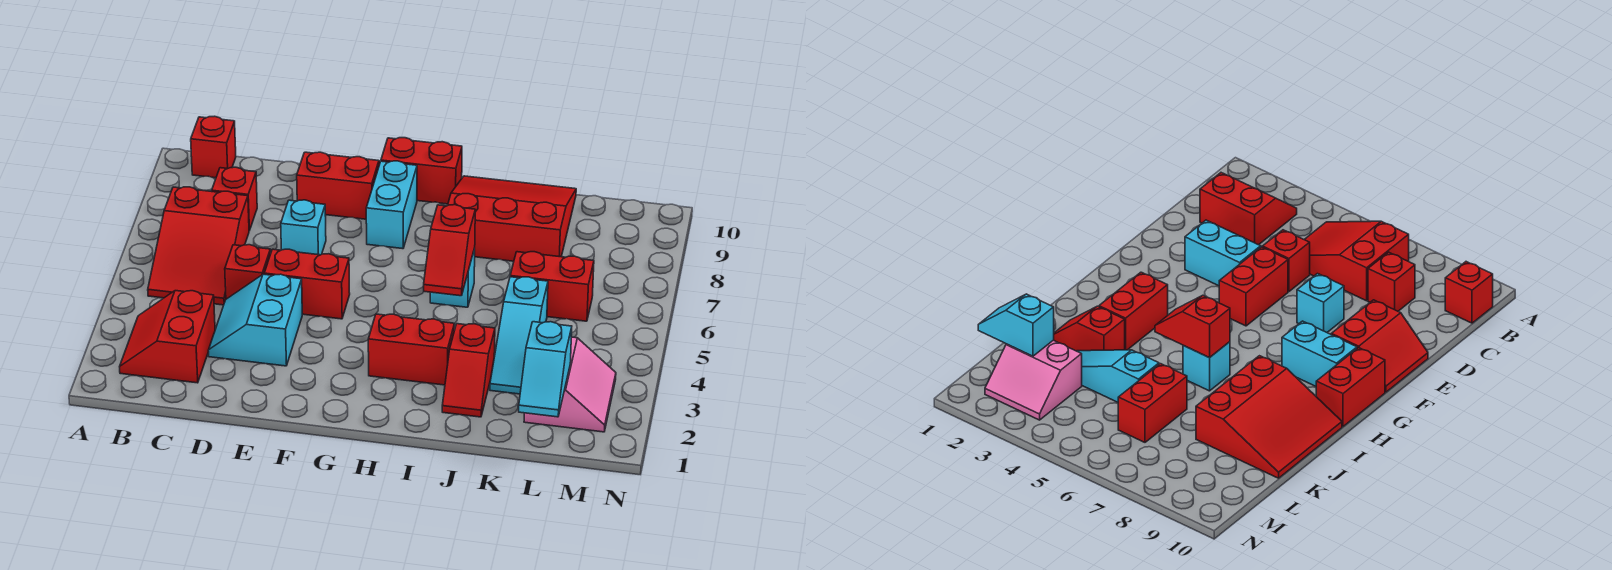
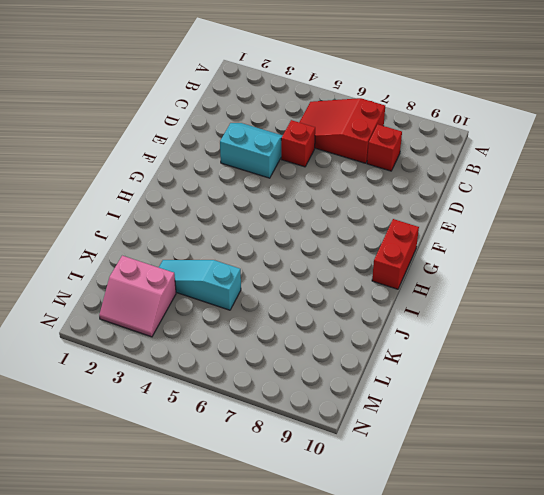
none -> red slope B2:C3 level 1 top C
none -> red brick B10 level 1
none -> red brick E5:F5 level 1

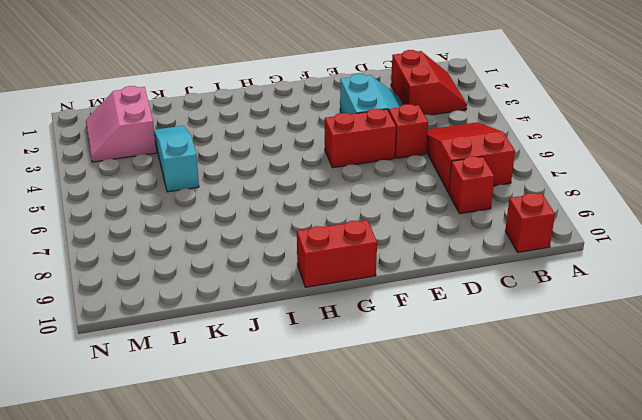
none -> cyan brick E7 level 1
none -> red slope E9:F10 level 1 top 9
none -> cyan brick G8:G9 level 1

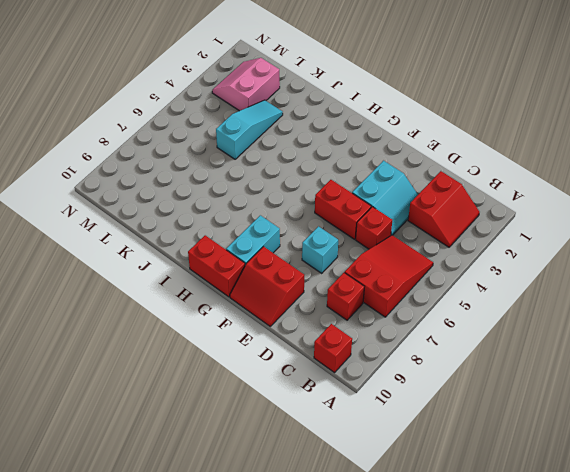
none -> red brick H3:I3 level 1
none -> cyan brick I6 level 1
none -> red slope I8:K10 level 1 top 8

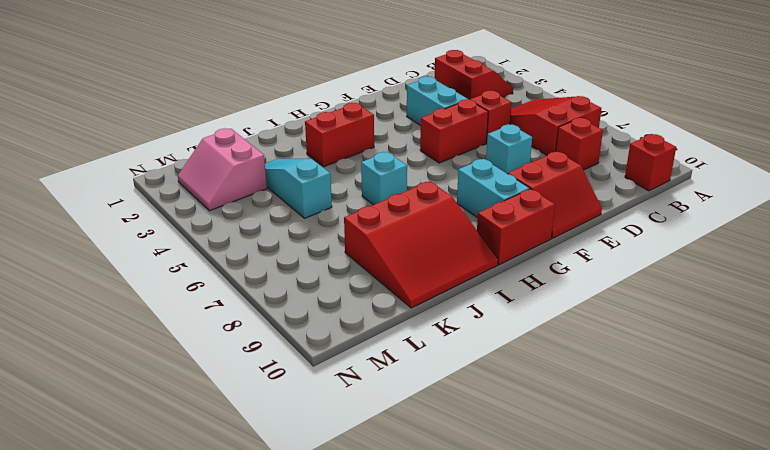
none -> red slope J2:J3 level 1 top 3
none -> red brick K6:L6 level 1
none -> red slope I5:I6 level 2 top 6

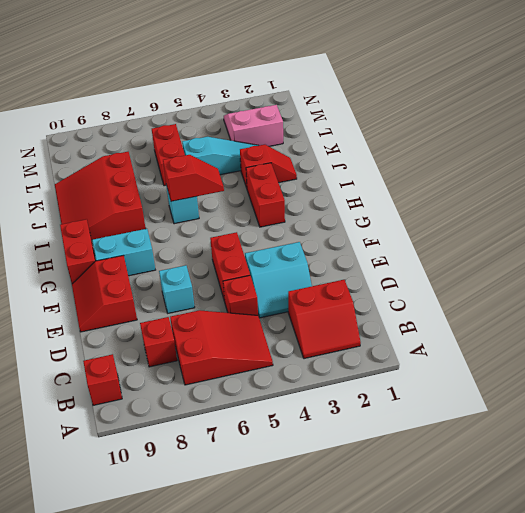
none -> cyan slope L1:L2 level 2 top 2

